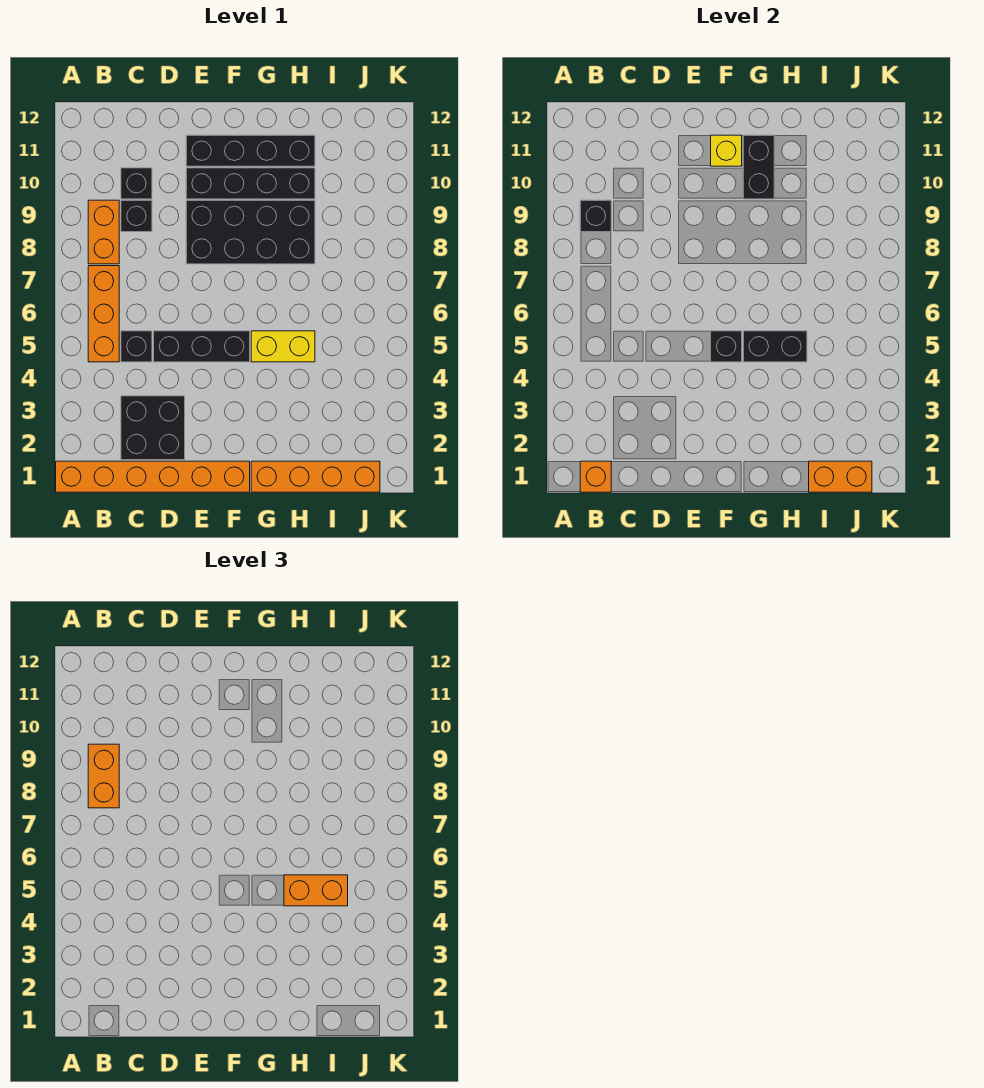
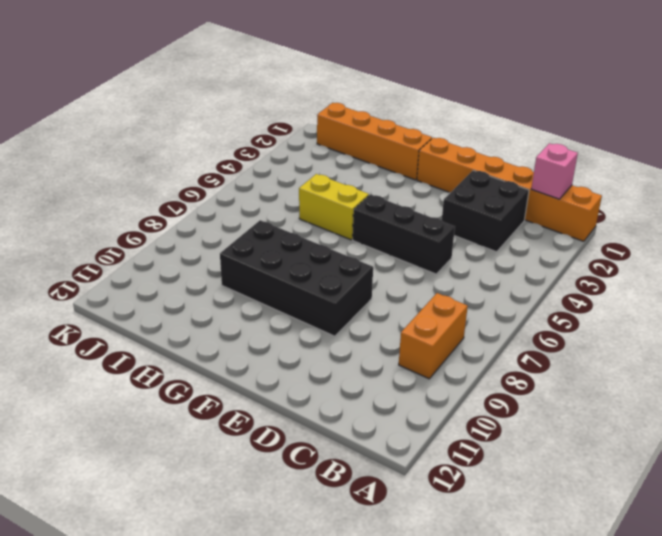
pink brick B1 level 2 -> orange brick B1 level 2
none -> orange brick B5:B7 level 1
none -> black brick C5 level 1
none -> black brick C9 level 1

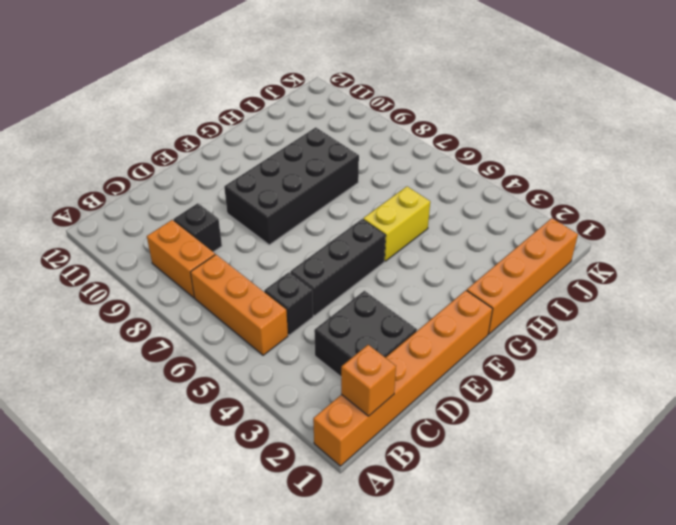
none -> black brick C10 level 1
none -> black brick E10:H10 level 1
none -> black brick E11:H11 level 1

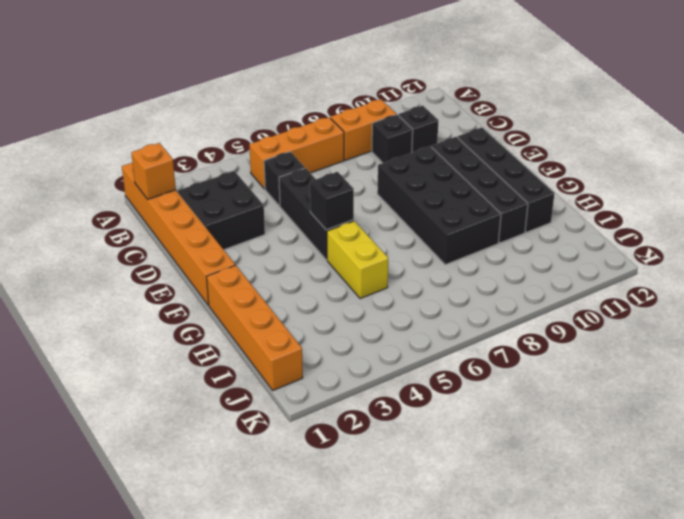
none -> black brick B9 level 2
none -> yellow brick F11 level 2
none -> black brick G5:H5 level 2

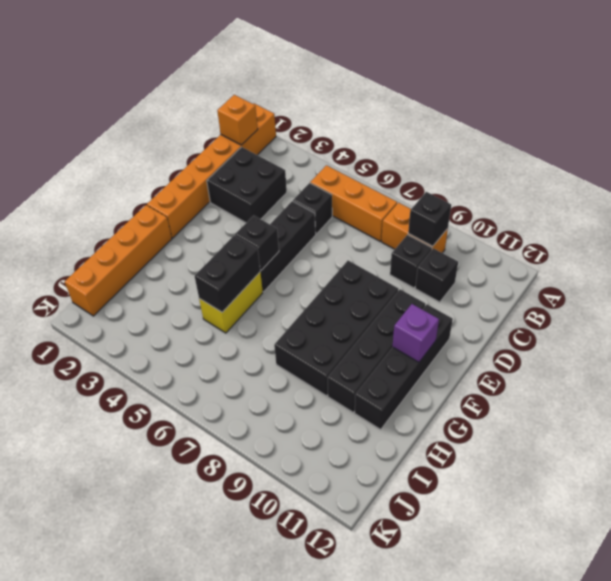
purple brick F11 level 2 -> yellow brick F11 level 2
none -> black brick G10:G11 level 2
none -> orange brick I1:J1 level 2
none -> orange brick B8:B9 level 3

